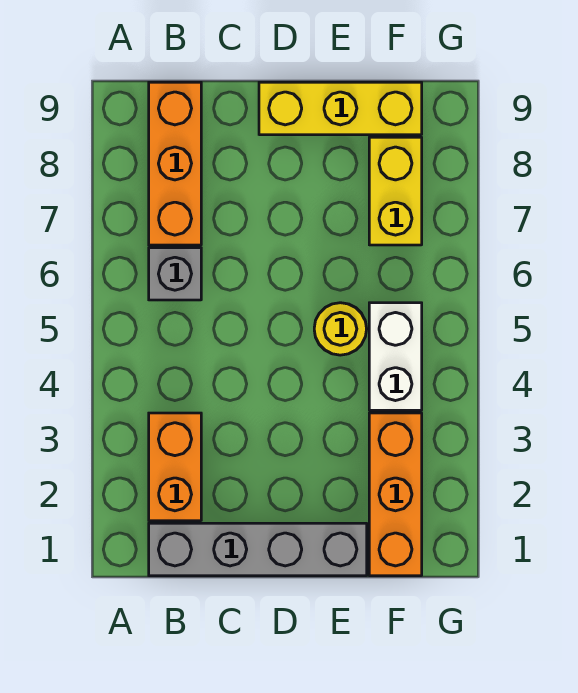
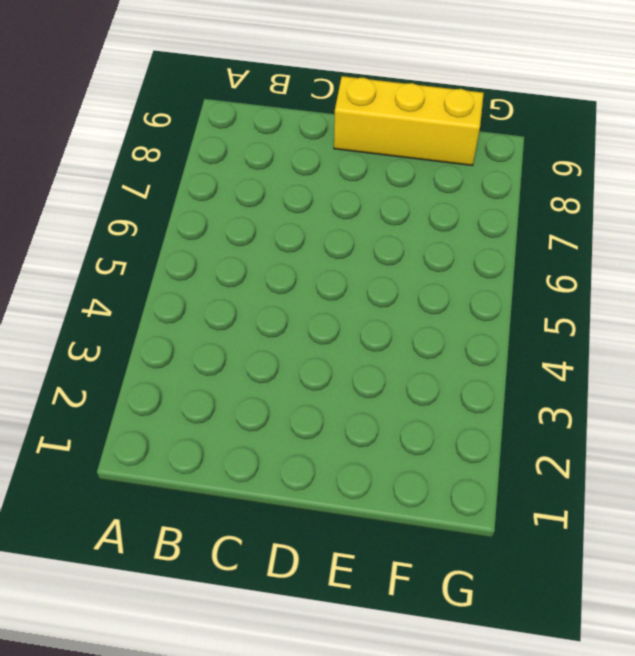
none -> grey brick B1:E1 level 1
none -> orange brick B2:B3 level 1

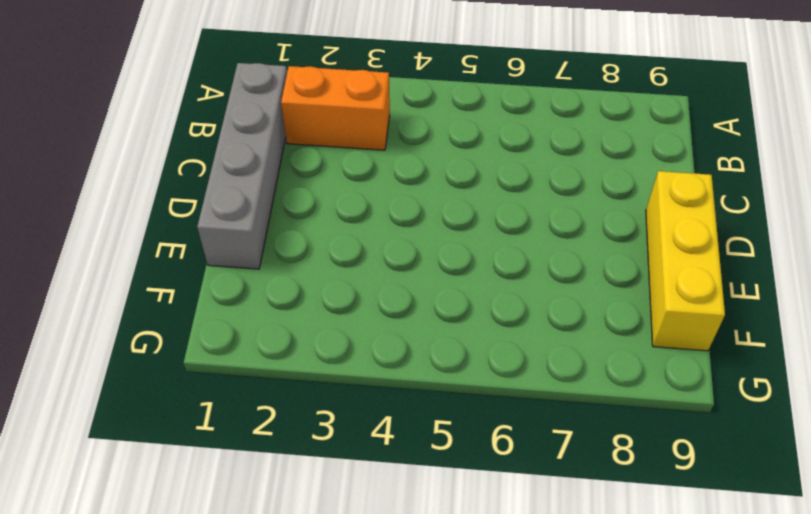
none -> grey brick B6 level 1
none -> orange brick B7:B9 level 1

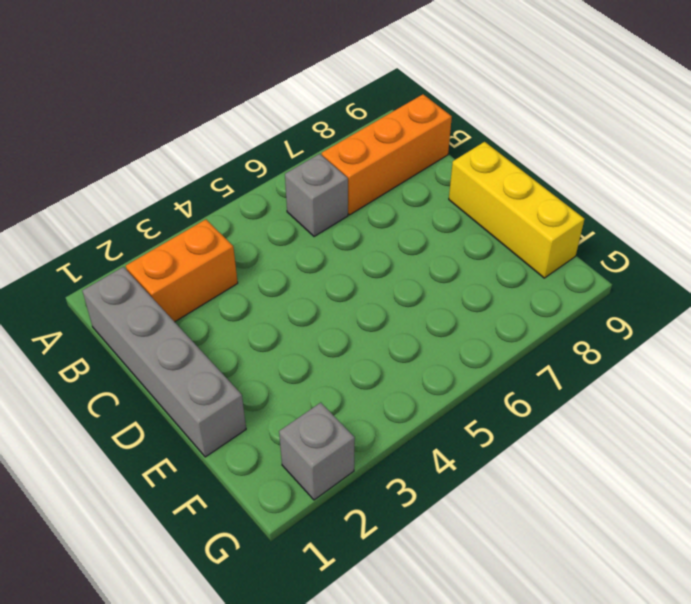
grey brick G2 level 1 -> none
none -> yellow round brick E5 level 1
none -> orange brick F1:F3 level 1

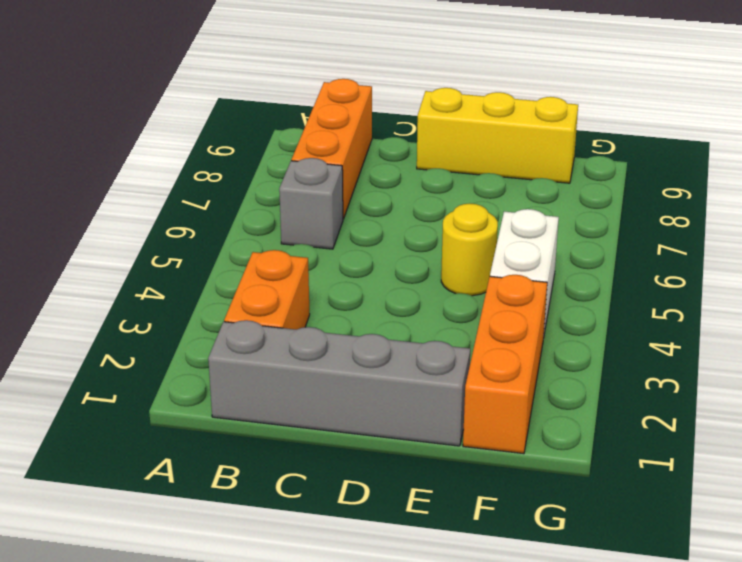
none -> yellow brick F7:F8 level 1

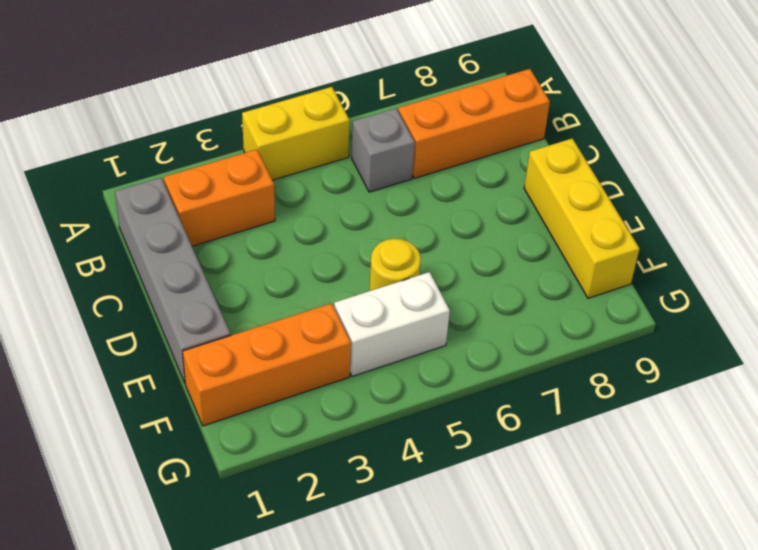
yellow brick A4:A5 level 1 -> yellow brick F7:F8 level 1

